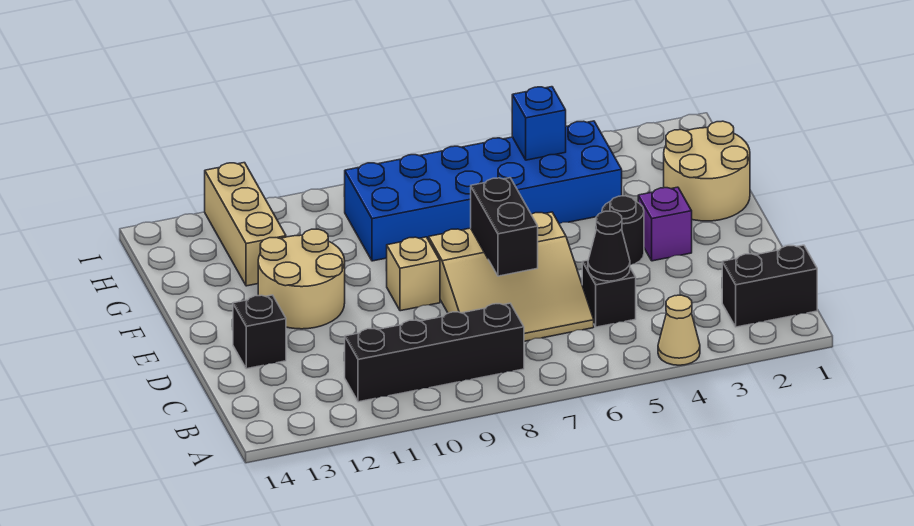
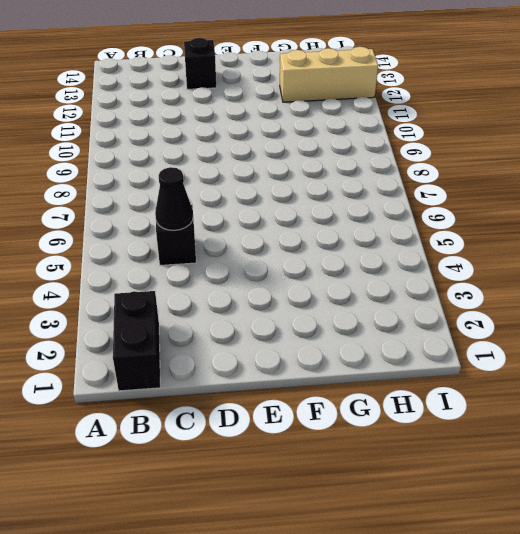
none -> tan cone A4 level 1
none -> black brick B8:B11 level 1
none -> tan slope C6:E8 level 1 top E

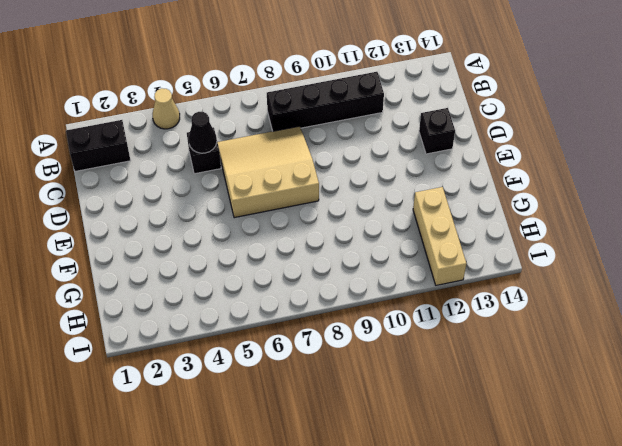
none -> purple brick E3 level 1
none -> black round brick E4 level 1
none -> tan brick E9 level 1

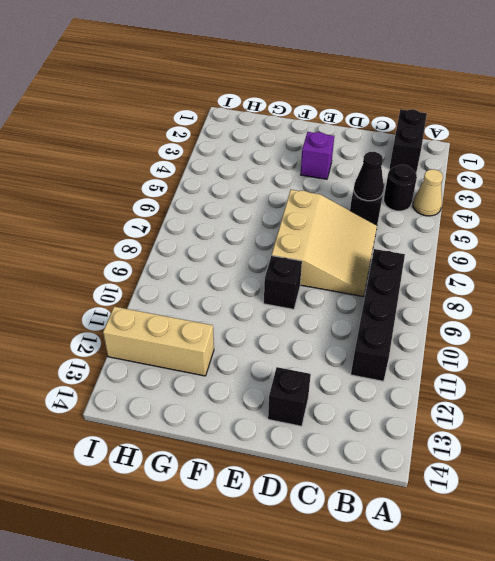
black round brick B4 level 1 -> black round brick E4 level 1
black brick E9 level 1 -> tan brick E9 level 1
none -> tan round brick E11:F12 level 1
none -> tan round brick F1:G2 level 1
none -> blue brick G4:H9 level 1

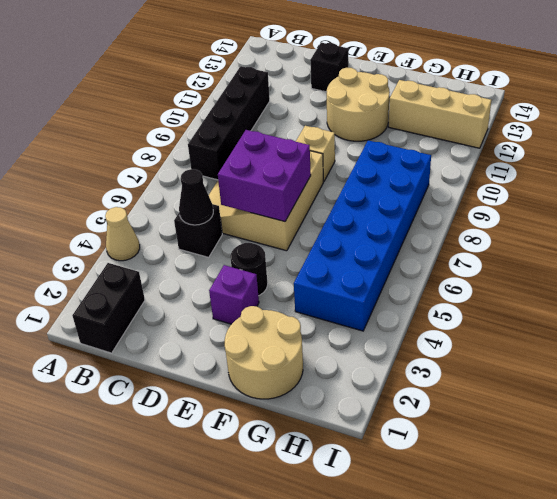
purple brick D6:E7 level 2 -> black brick D7:E7 level 2
none -> blue brick H5 level 2

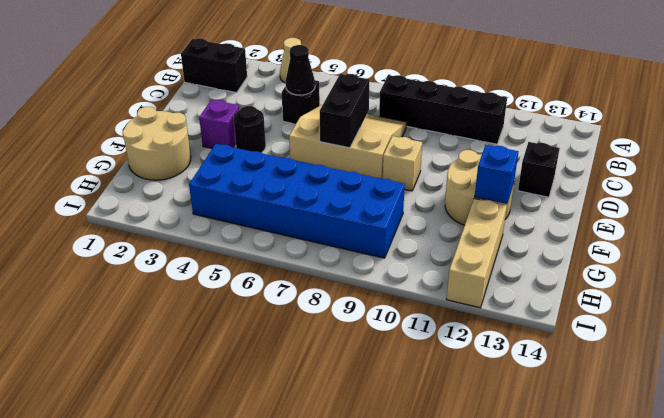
blue brick F12 level 2 -> blue brick H5 level 2

